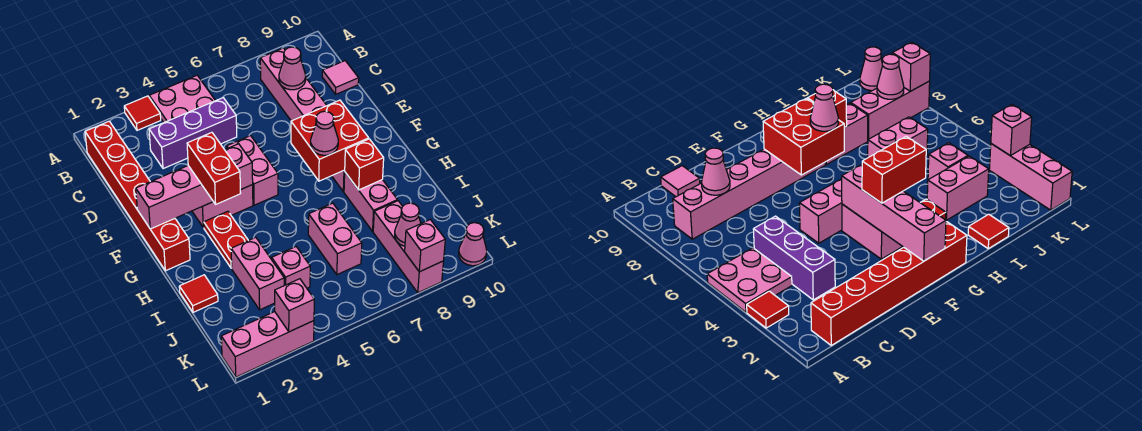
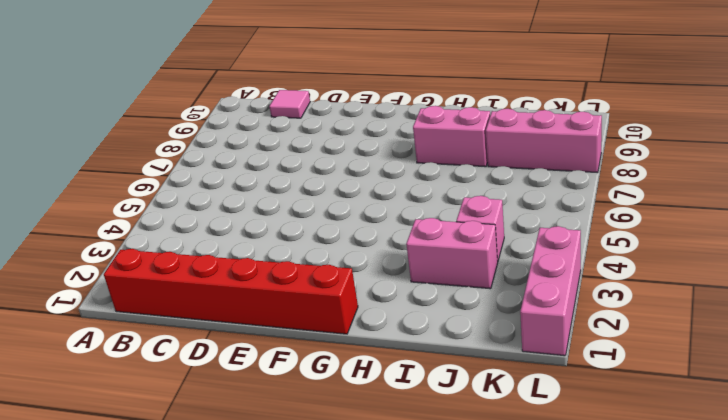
none -> red tile A3 level 1
none -> pink plate A4:B5 level 1
none -> pink brick B8:G8 level 1

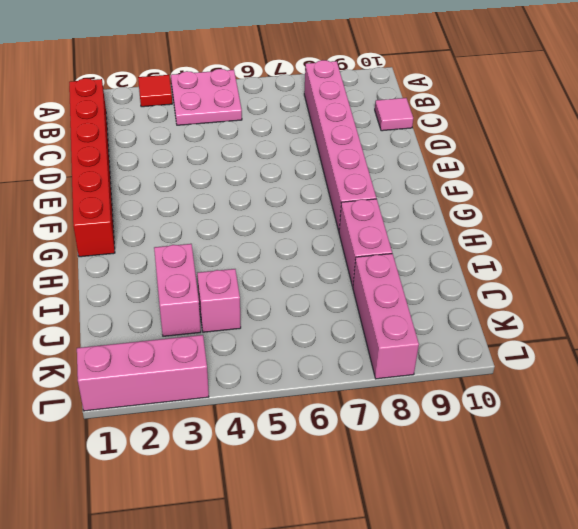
none -> purple brick C3:C5 level 1
none -> pink brick E5:F5 level 1
none -> pink brick F3:F4 level 1

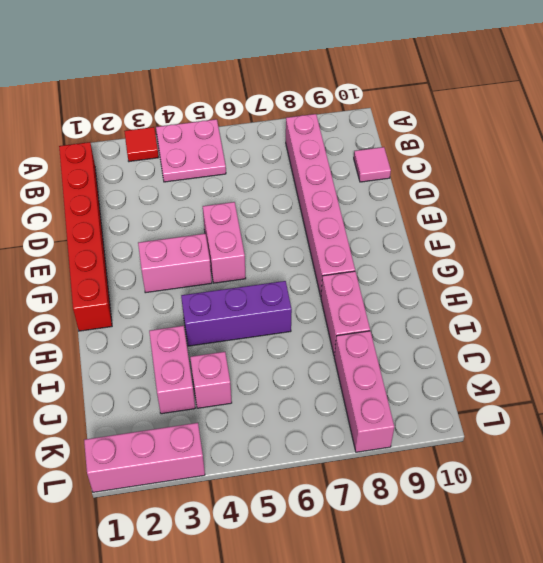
purple brick H4:H6 level 1 -> purple brick C3:C5 level 1
none -> red plate G3:H3 level 1
none -> red tile I1 level 1
none -> pink brick I6:J6 level 1

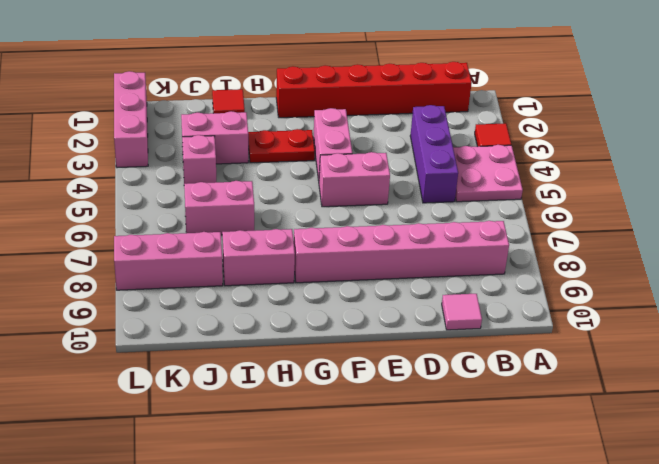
none -> pink cone L10 level 1
none -> pink cone C8 level 2
none -> pink brick F1:F4 level 2

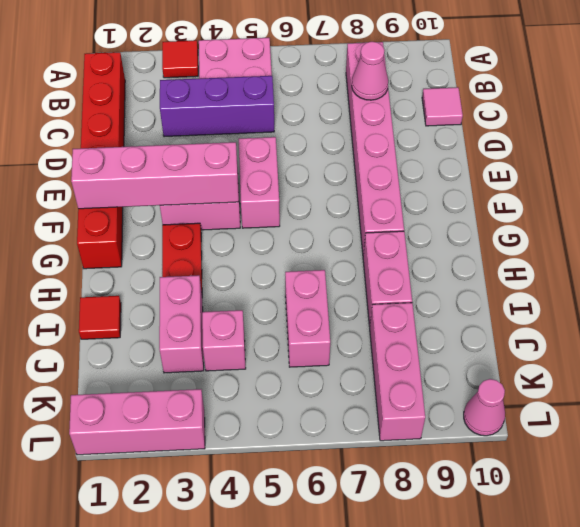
none -> red brick F7:G8 level 2
none -> red brick H8 level 2
none -> pink cone K8 level 2

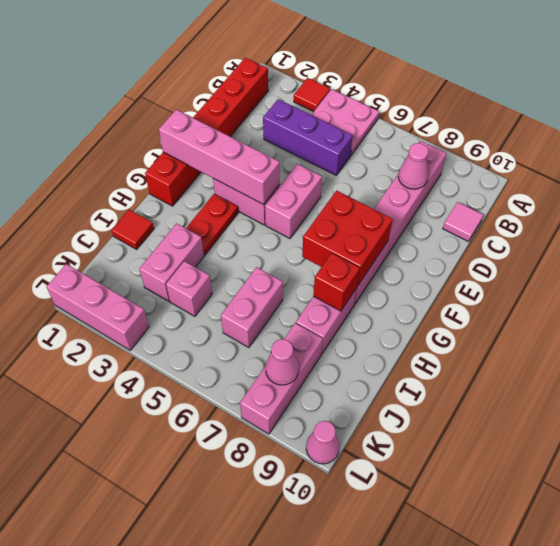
none -> pink brick L3 level 2
none -> pink brick L8 level 2
none -> red brick F3:G3 level 3

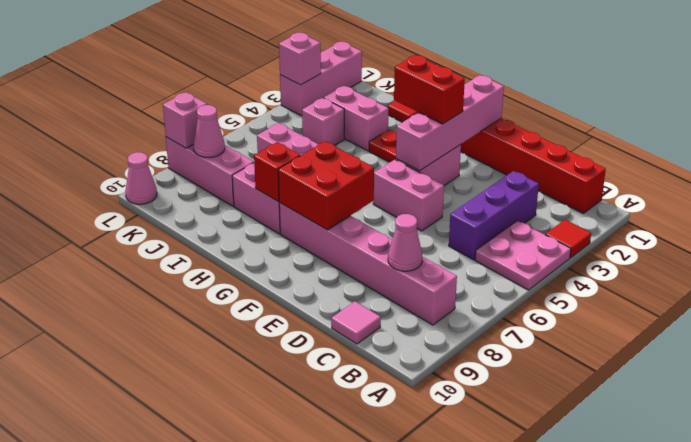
none -> pink cone G7 level 3

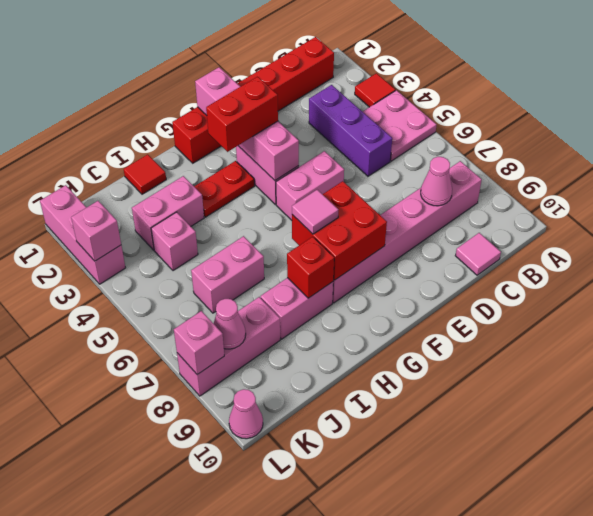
pink tile G7 level 3 -> pink cone G7 level 3

